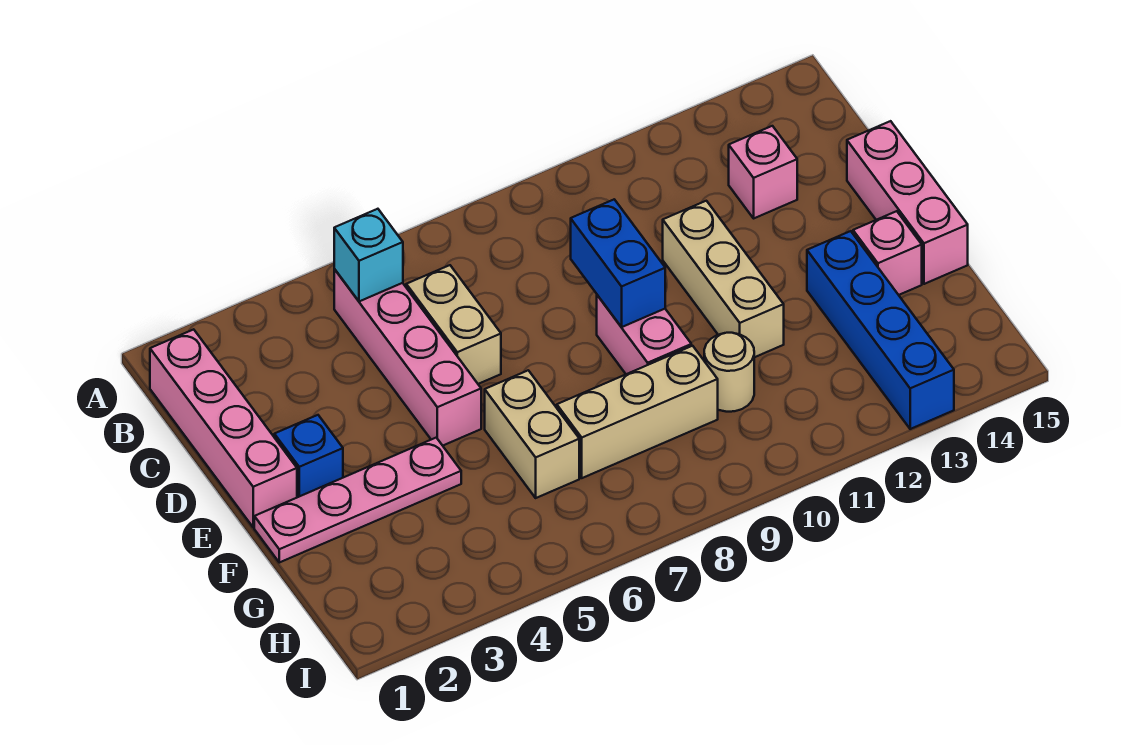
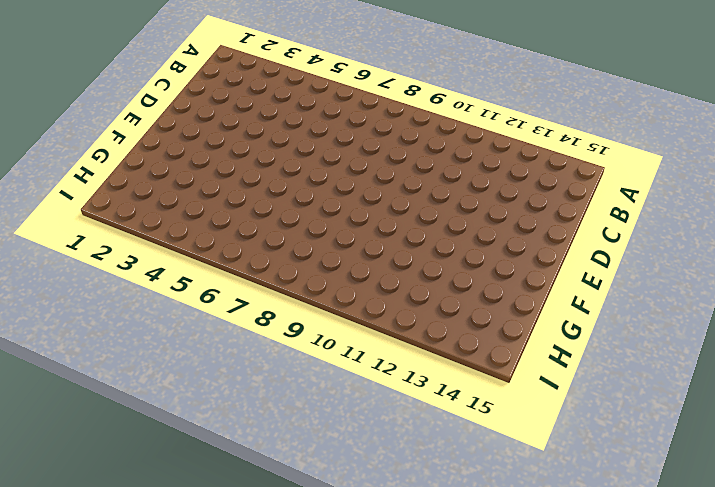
none -> pink brick B1:E1 level 1
none -> pink brick B5:E5 level 1
none -> tan brick C6:D6 level 1

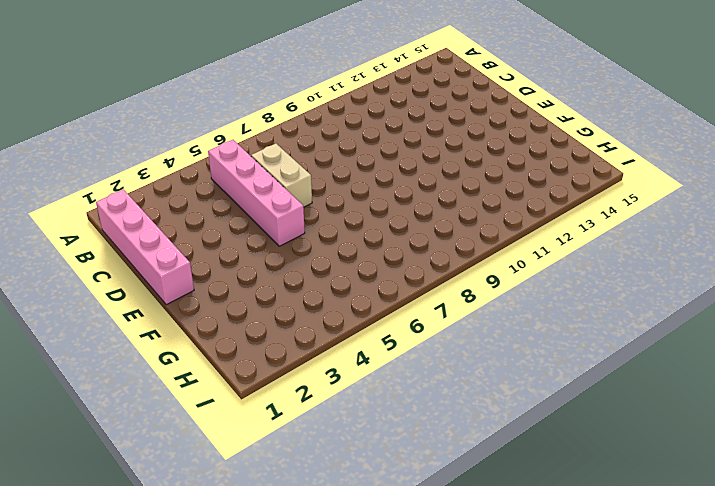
none -> pink brick C13 level 1
none -> tan brick D11:F11 level 1
none -> pink brick D15:F15 level 1

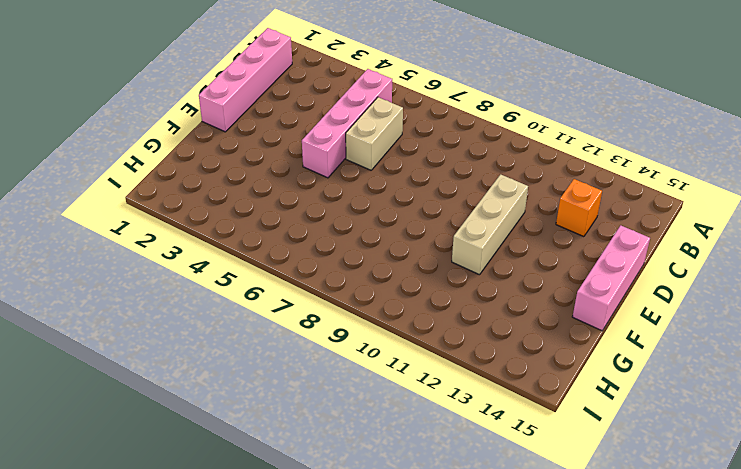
orange brick C13 level 1 -> pink brick C13 level 1
none -> blue brick E2 level 1
none -> pink brick E9:F9 level 1
none -> pink plate F1:F4 level 1

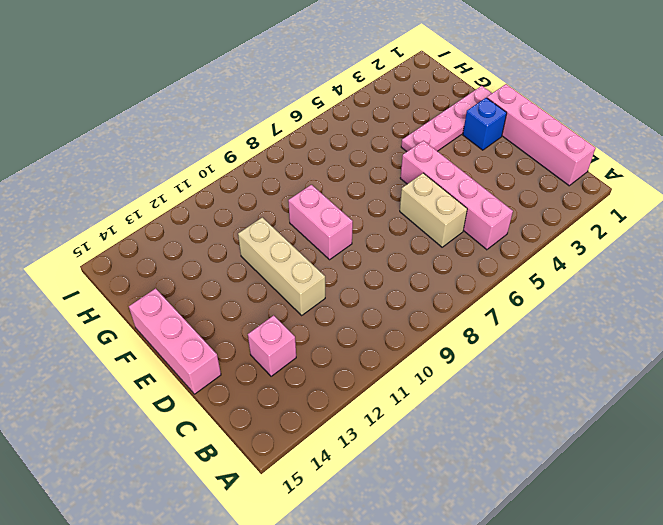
none -> tan brick F6:G6 level 1
none -> blue brick F13:I13 level 1
none -> pink brick F14 level 1

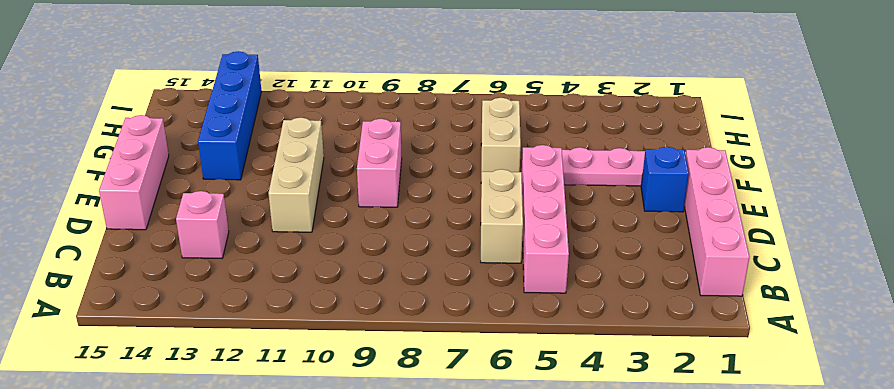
none -> pink brick F14 level 1
none -> tan brick G7:G9 level 1
none -> tan round brick G10 level 1

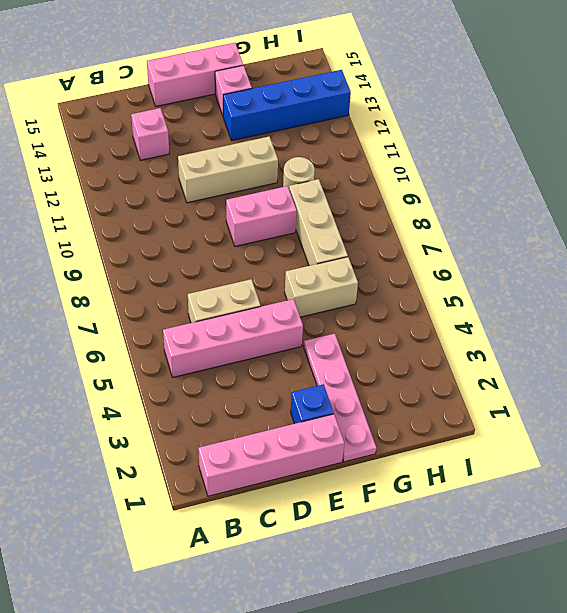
none -> cyan brick B5 level 2
none -> blue brick D9:E9 level 2

